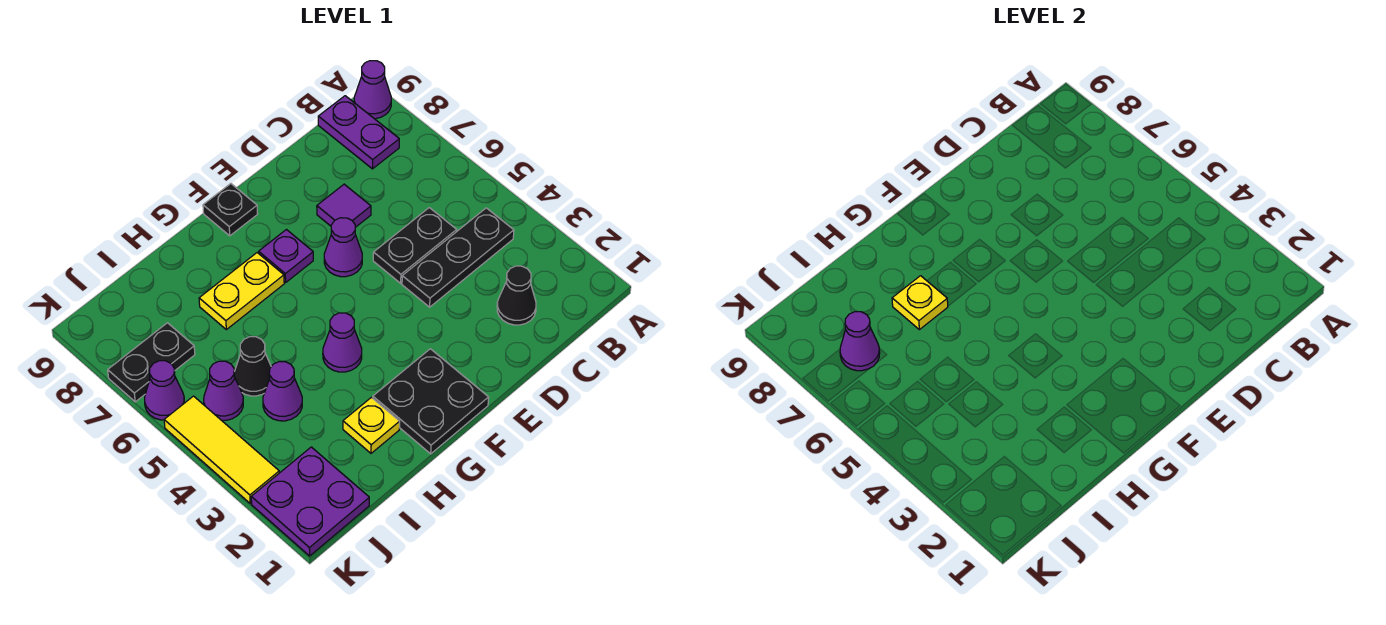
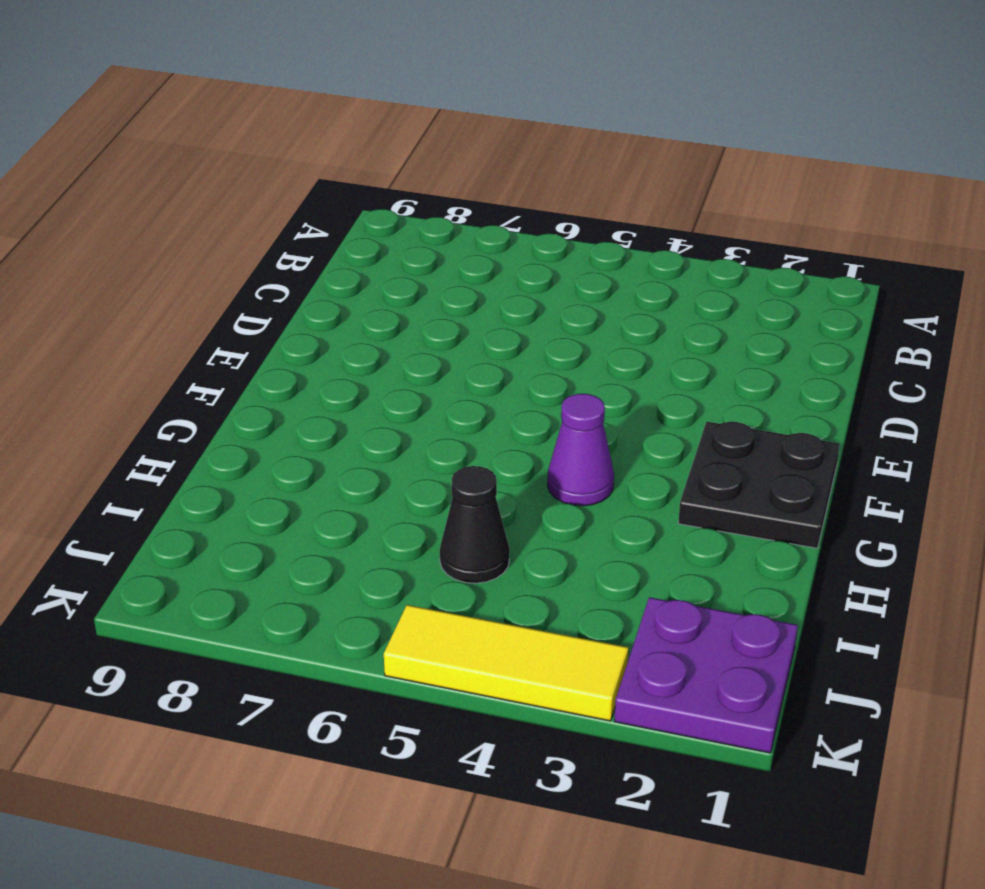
none -> purple cone A9 level 1
none -> black plate B4:D4 level 1
none -> purple plate B8:B9 level 1

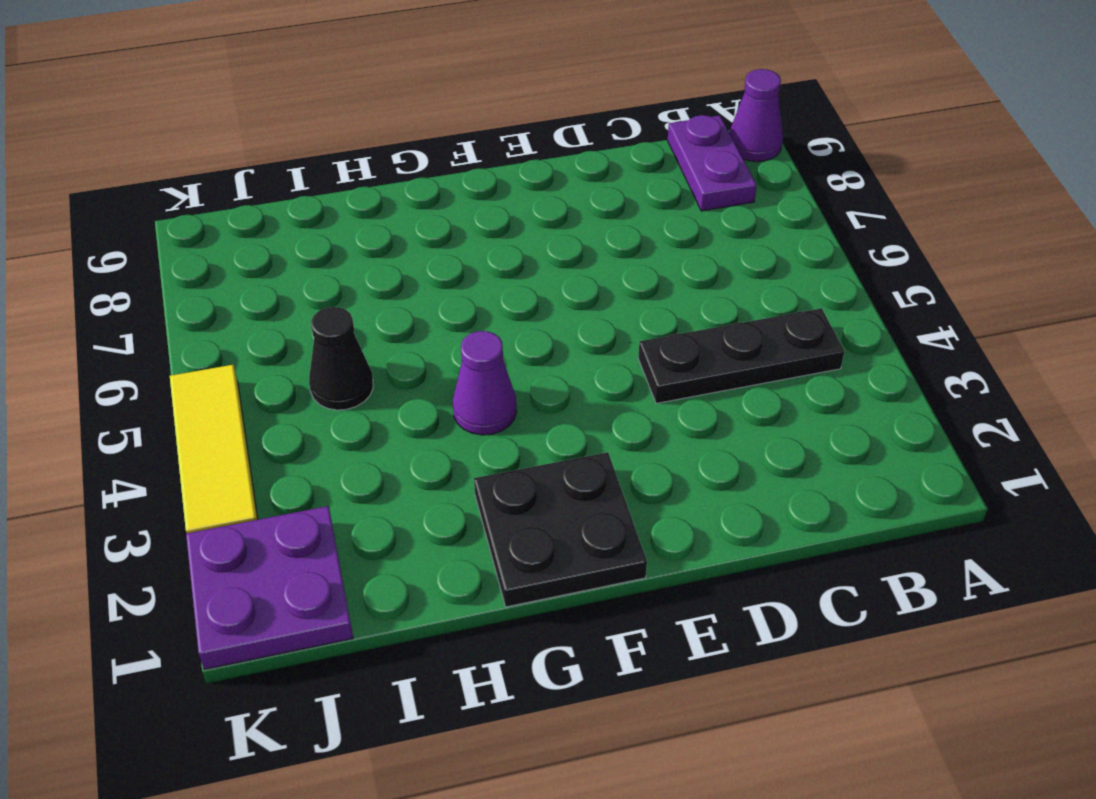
none -> black cone C2 level 1
none -> black plate C5:D5 level 1
none -> purple tile D7 level 1

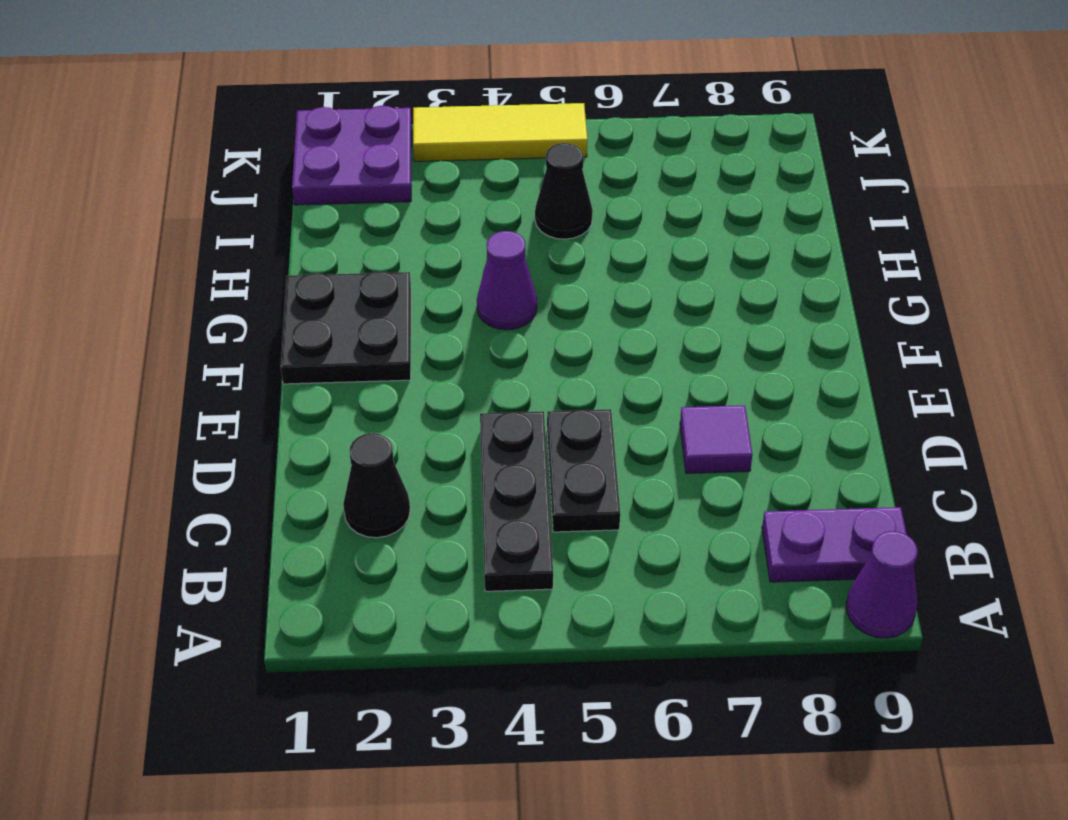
none -> purple cone E6 level 1
none -> purple plate F7 level 1
none -> black plate F9 level 1

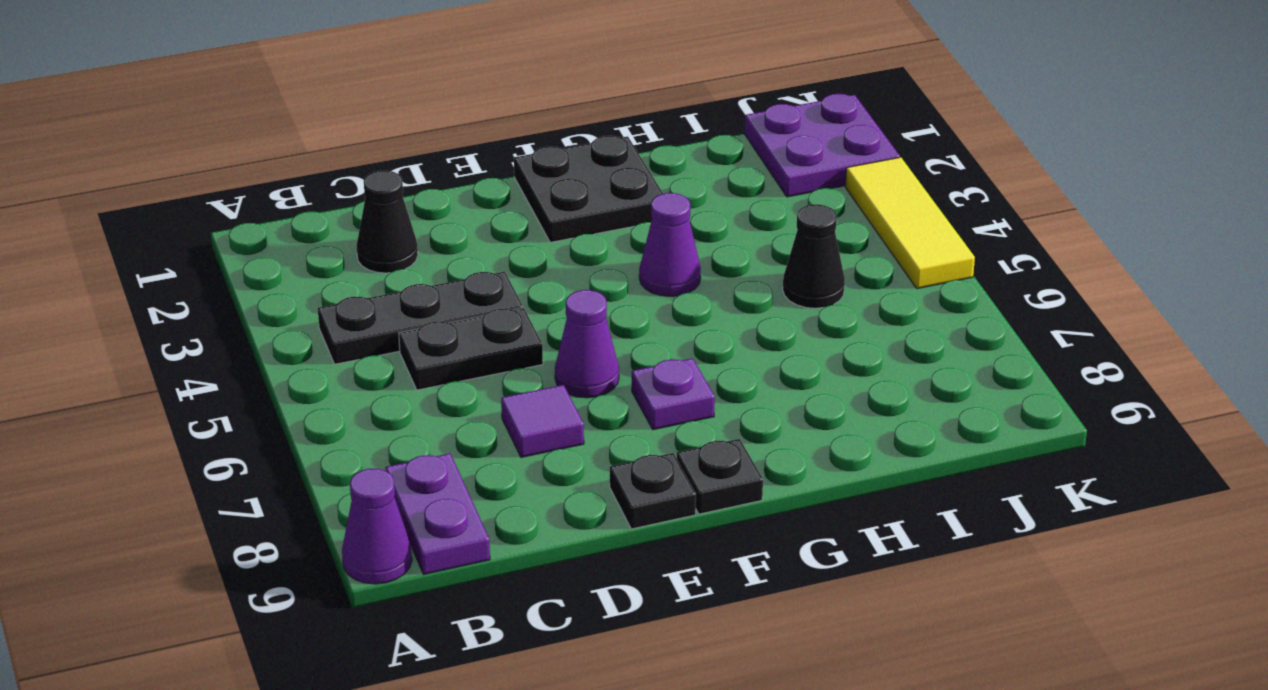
black plate E9 level 1 -> none
none -> yellow plate G7:H7 level 1
none -> yellow plate H2 level 1
none -> purple cone I4 level 1

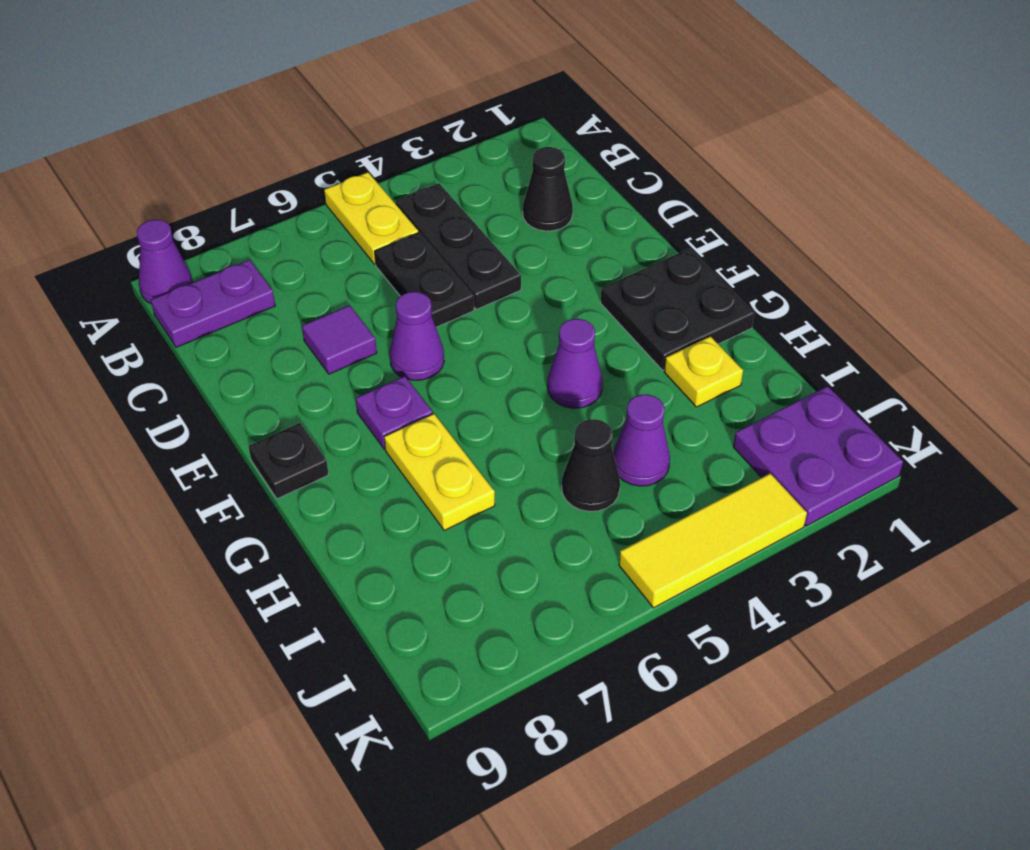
yellow plate A5:B5 level 1 -> none
none -> purple cone J5 level 1
none -> black plate J7:K7 level 1
none -> purple cone K6 level 1

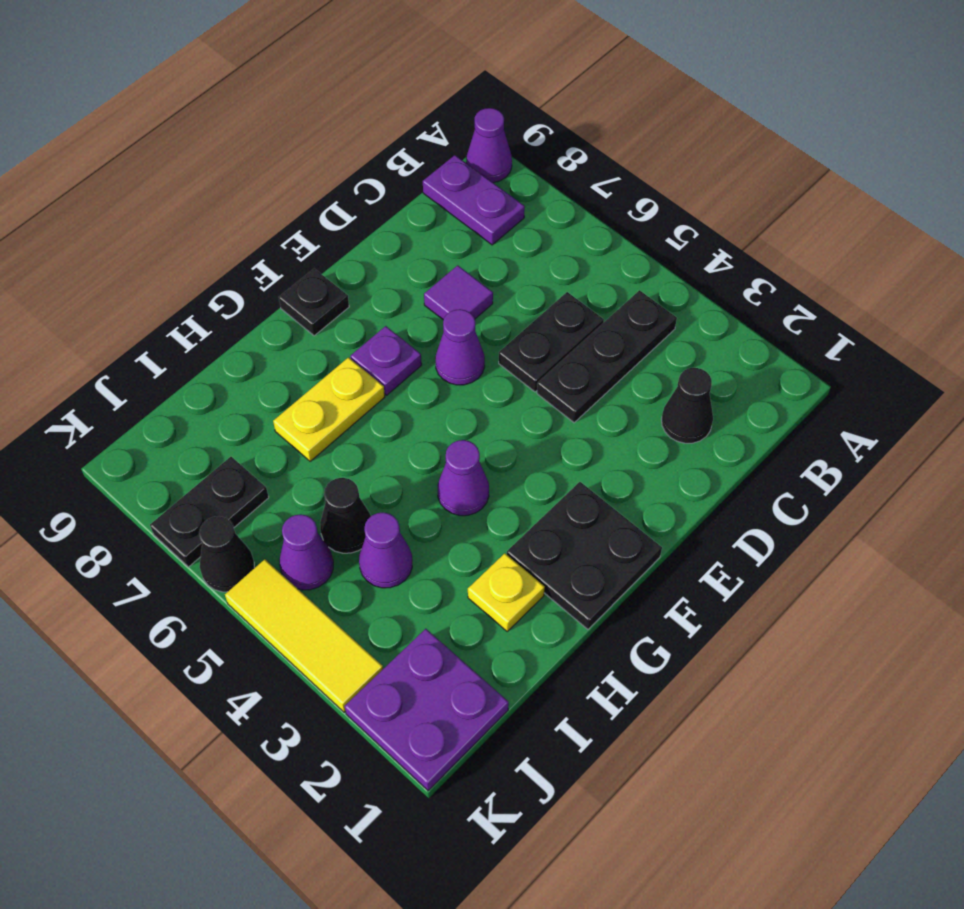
black cone K6 level 1 -> purple cone K6 level 1
none -> yellow plate H7 level 2
none -> purple cone J7 level 2

